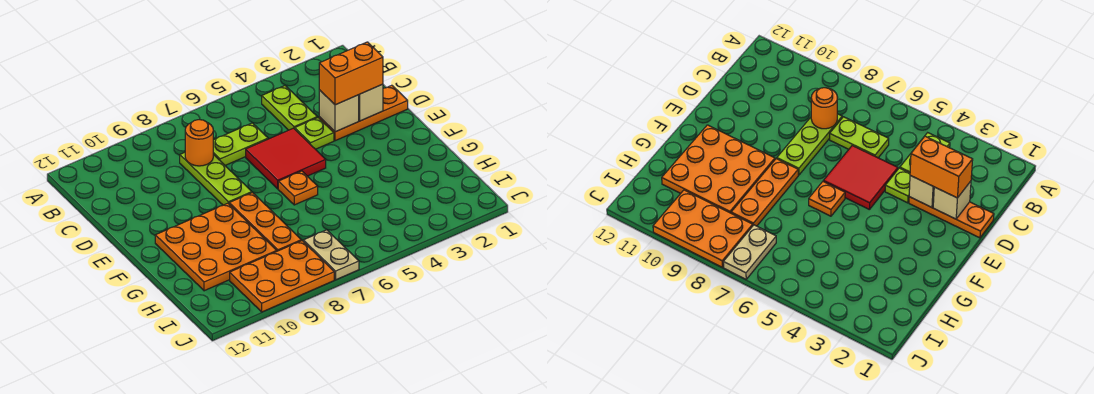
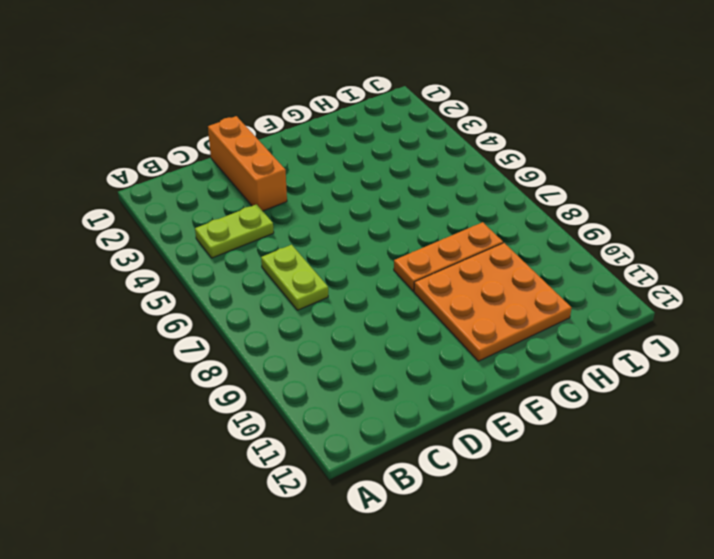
orange brick D1:D3 level 1 -> orange plate D1:D3 level 1
none -> lime plate C8:E8 level 1
none -> lime plate D4 level 1
none -> red tile D5:E6 level 1

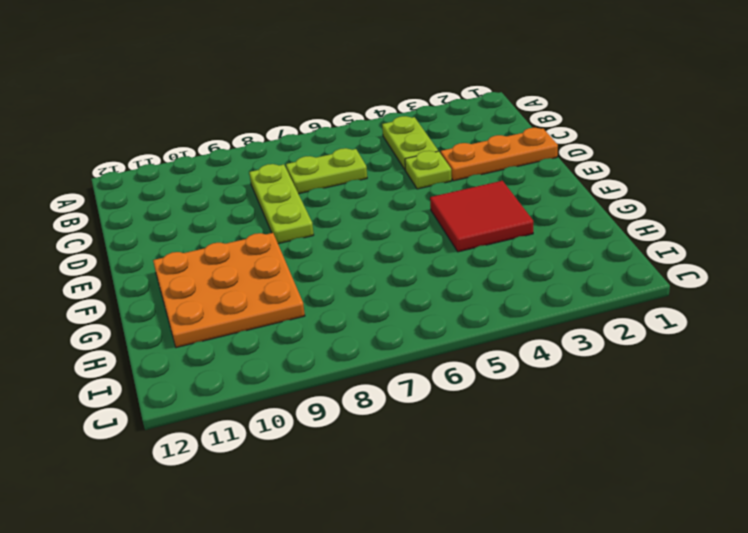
red tile F3:G4 level 1 -> red tile D5:E6 level 1
none -> orange plate F6 level 1
none -> orange plate F8:H8 level 1
none -> tan plate I7:J7 level 1

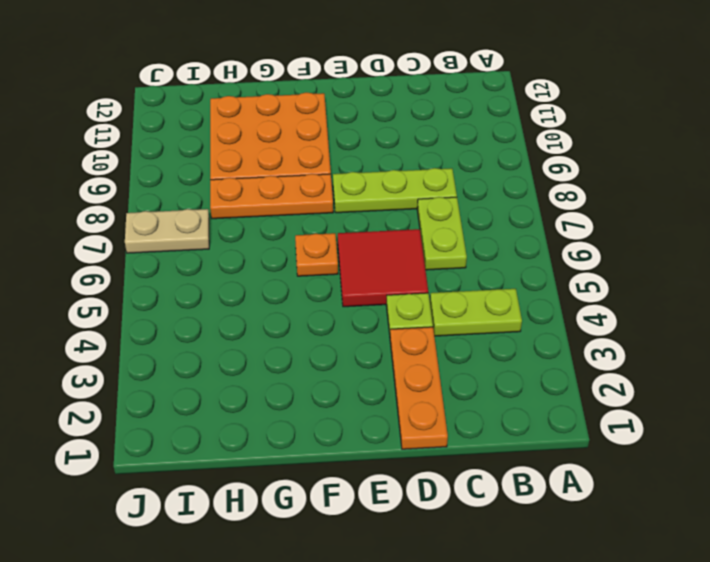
none -> orange plate I8:J10 level 1
none -> orange round brick C8 level 2
none -> tan brick D2 level 2

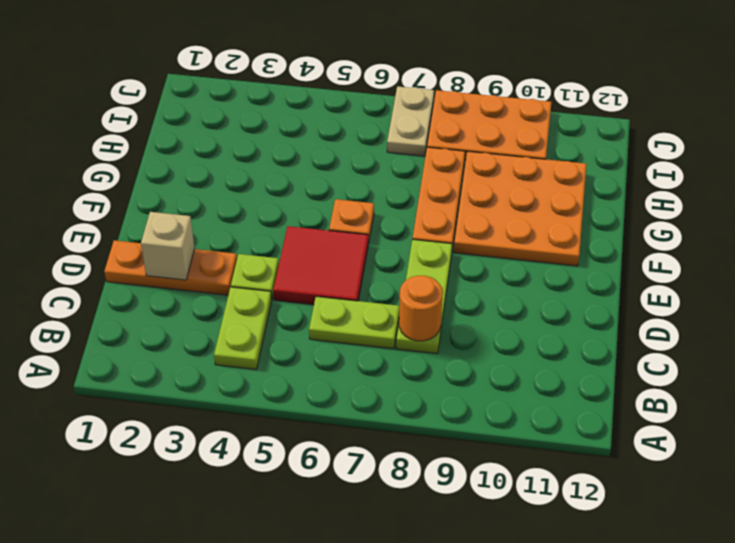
none -> tan brick D3 level 2
none -> orange brick D2:D3 level 3

